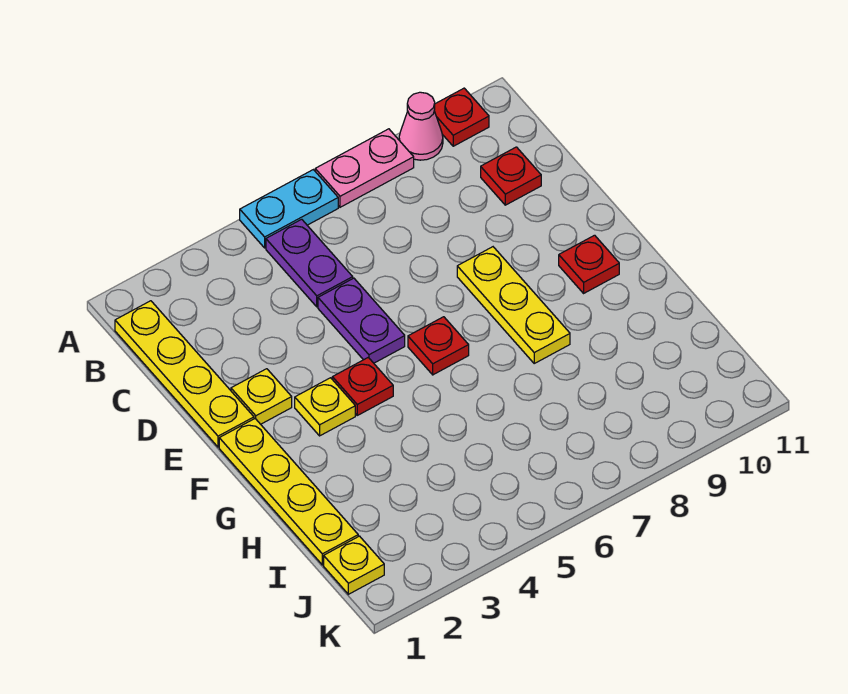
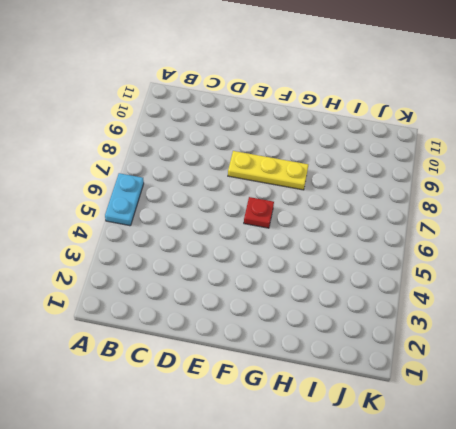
none -> pink plate A7:A8 level 1
none -> pink cone A9 level 1
none -> red plate A10 level 1

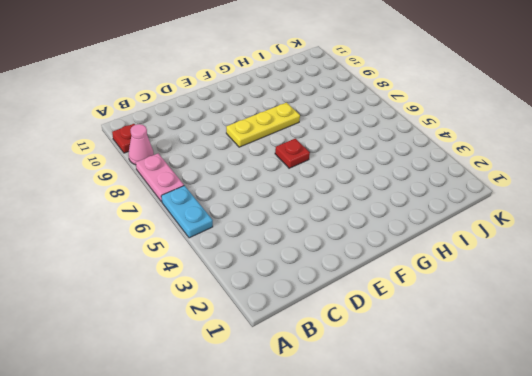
none -> yellow plate B1:E1 level 1
none -> purple plate B5:C5 level 1
none -> red plate C10 level 1

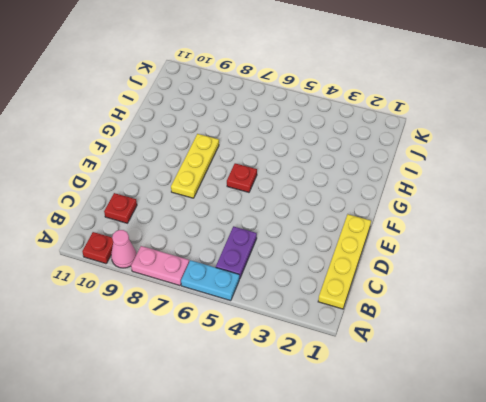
none -> purple plate D5:E5 level 1
none -> yellow plate E2 level 1
none -> yellow plate F1:I1 level 1

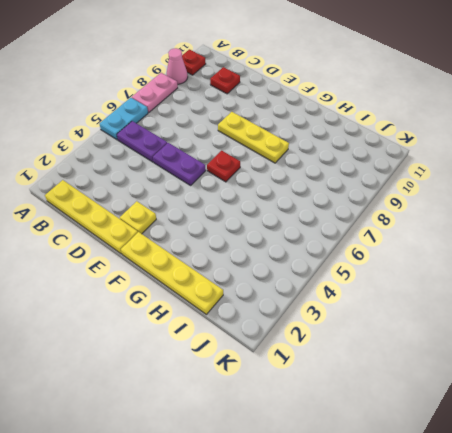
none -> yellow plate F3 level 1
none -> red plate F4 level 1
none -> red plate F10 level 1

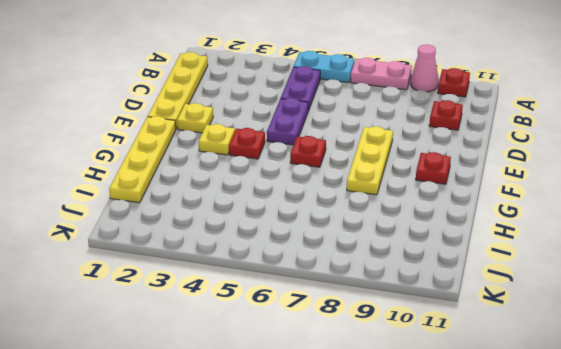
none -> yellow plate J1 level 1

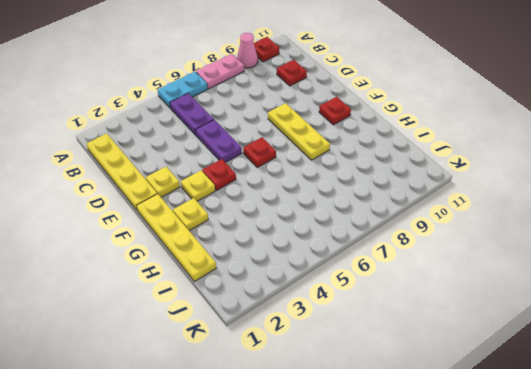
yellow plate G2 level 1 -> yellow plate J1 level 1

